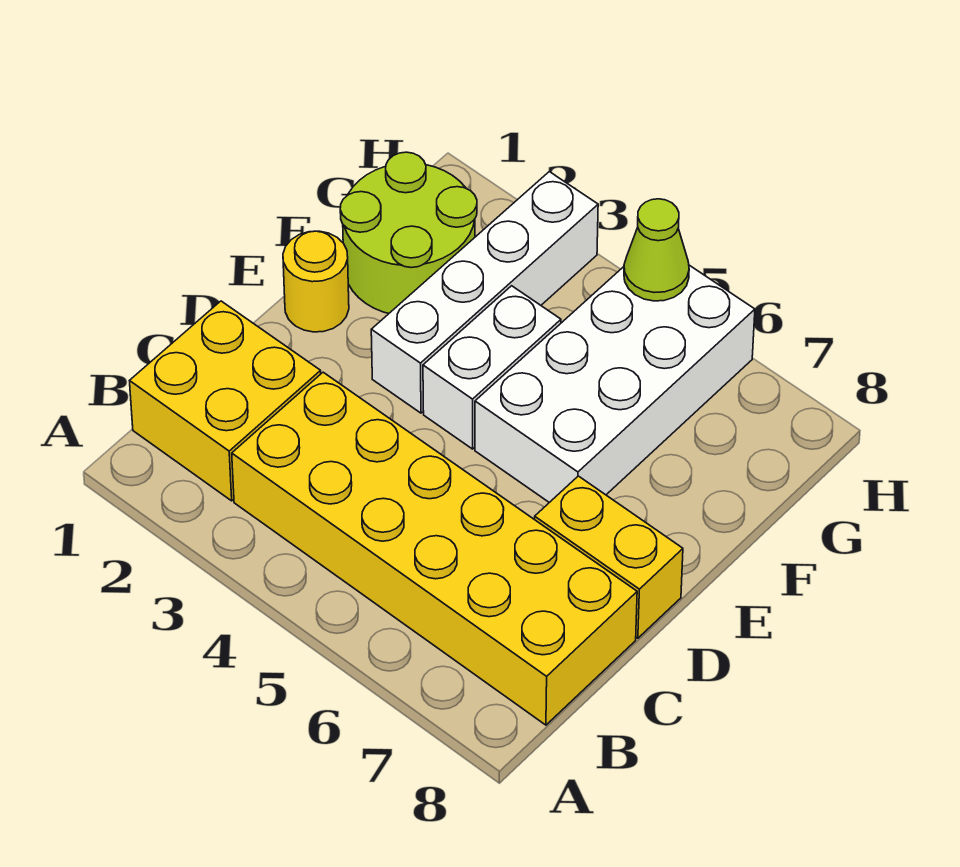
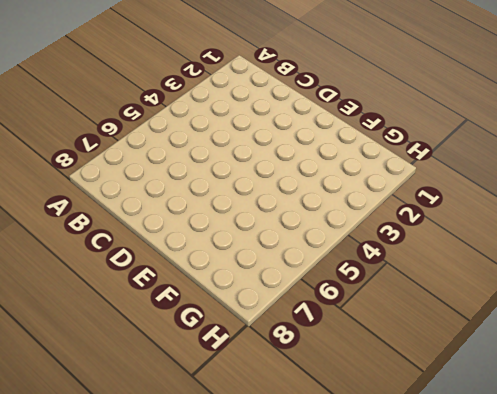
none -> yellow brick B1:C2 level 1
none -> yellow brick B3:C8 level 1

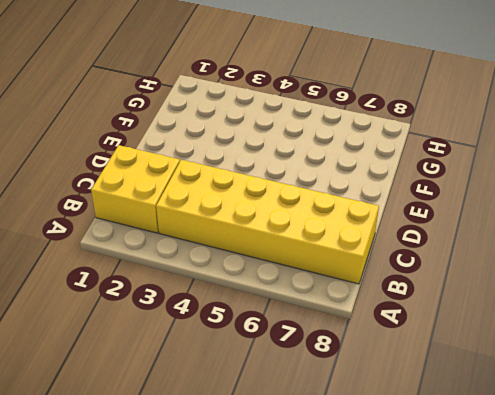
none -> yellow brick D7:D8 level 1
none -> yellow round brick E1 level 1

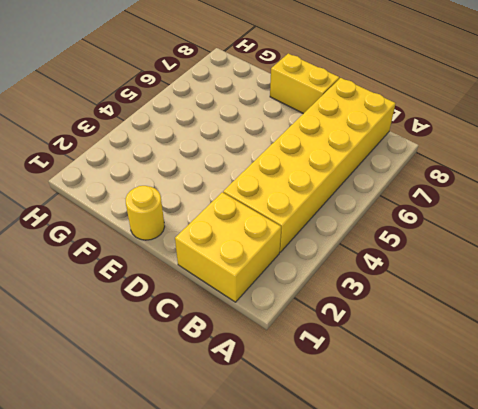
yellow brick D8:E8 level 1 -> yellow brick D7:D8 level 1
none -> white brick E3:H3 level 1
none -> white brick E4:F4 level 1

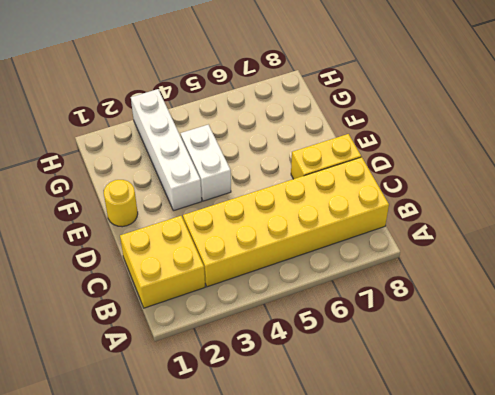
none -> white brick E5:H6 level 1
none -> lime round brick F1:G2 level 1

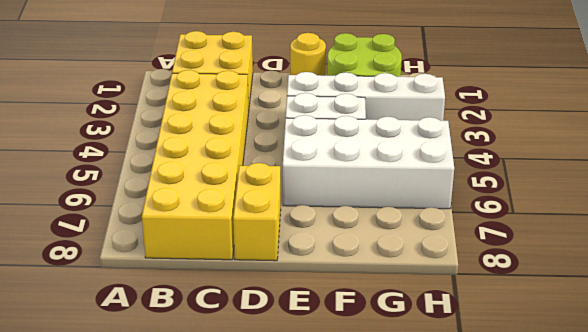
none -> lime cone H5 level 2

